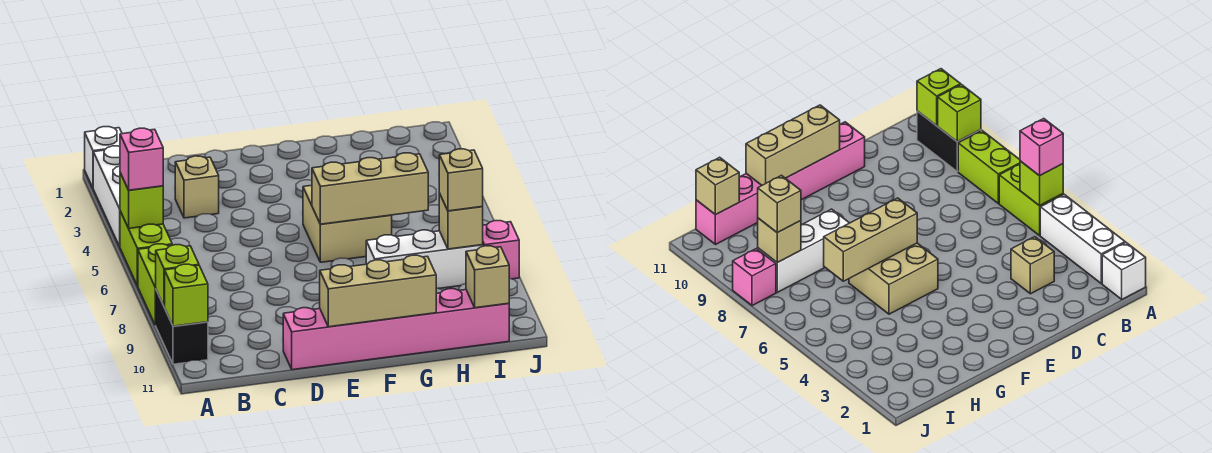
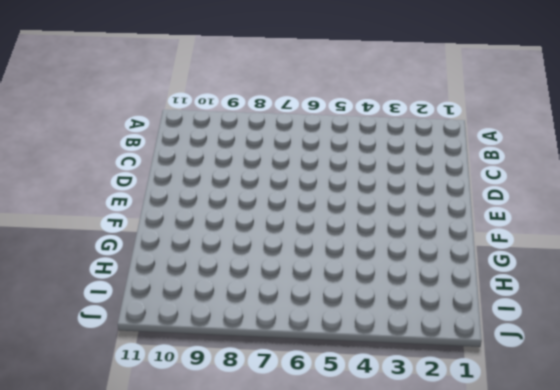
none -> white brick A1 level 1
none -> white brick A2:A4 level 1
none -> lime brick A5:A6 level 1

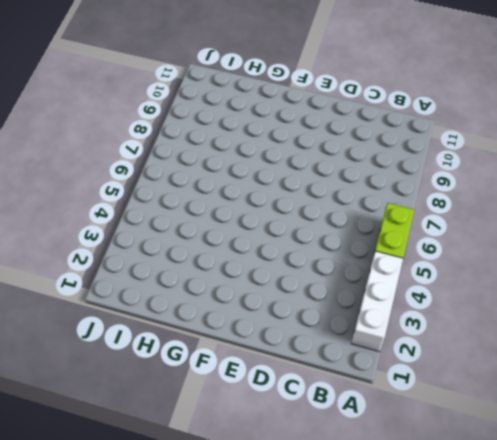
none -> white brick A1 level 1
none -> lime brick A7:A8 level 1
none -> black brick A9:A10 level 1

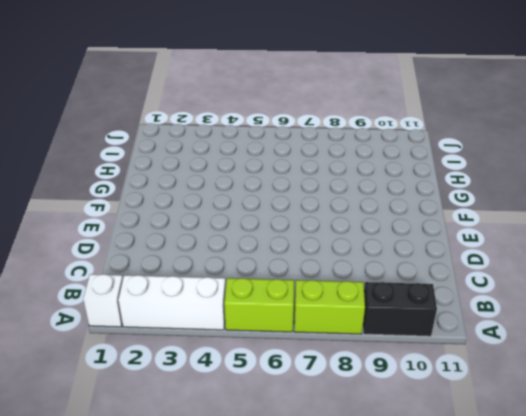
none -> tan brick C3 level 1
none -> pink brick D11:I11 level 1
none -> tan brick F5:G6 level 1

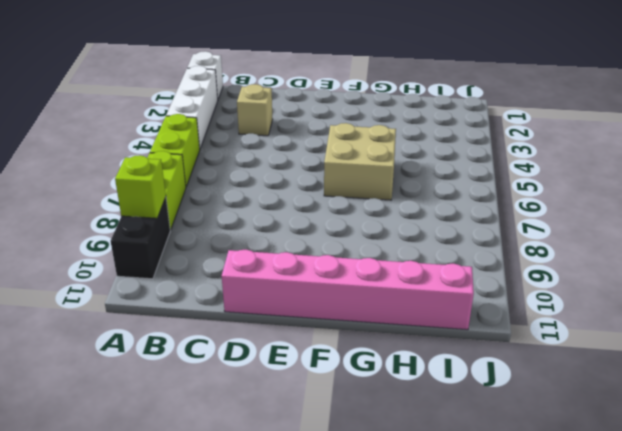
none -> white brick G8:I8 level 1
none -> pink brick J8 level 1
none -> lime brick A5 level 2

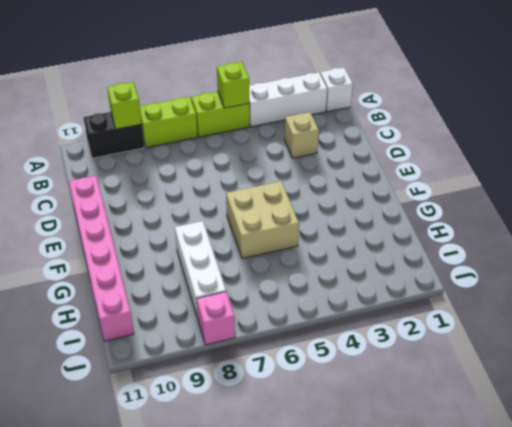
none -> lime brick A10 level 2
none -> tan brick E11:G11 level 2
none -> tan brick F6:H6 level 2

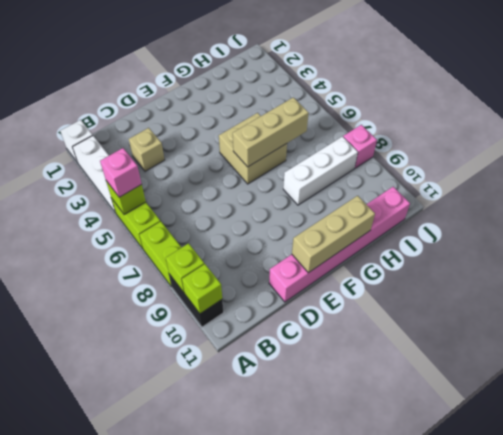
none -> tan brick I8 level 2
none -> tan brick I11 level 2
none -> tan brick I8 level 3

